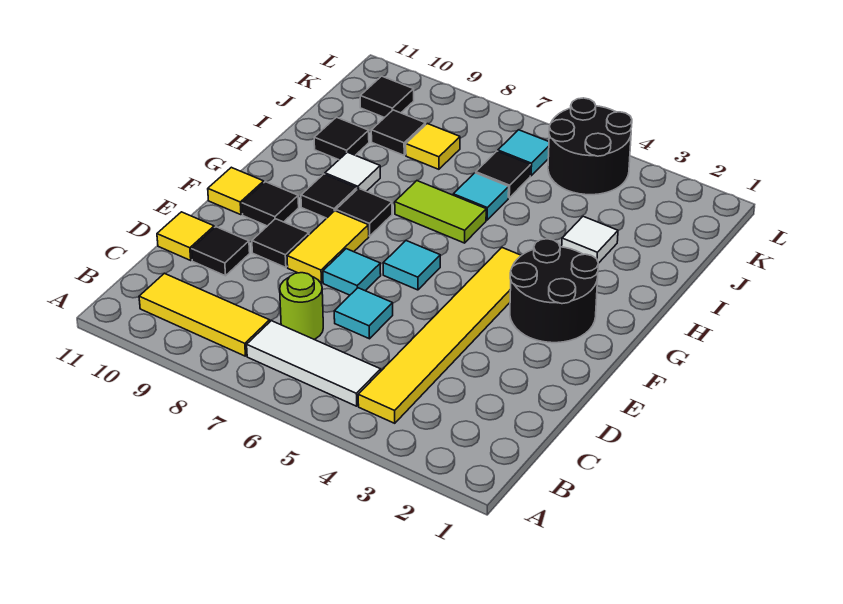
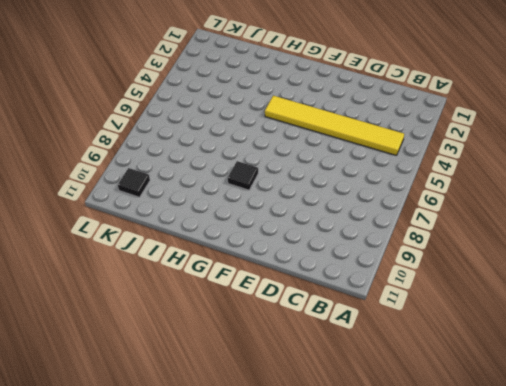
none -> white tile B5:B7 level 1
none -> yellow tile B8:B10 level 1
none -> lime round brick C7 level 1

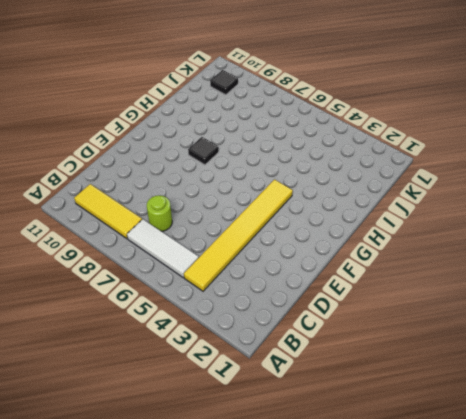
none -> cyan tile D6 level 1
none -> black tile D10 level 1
none -> yellow tile D11 level 1

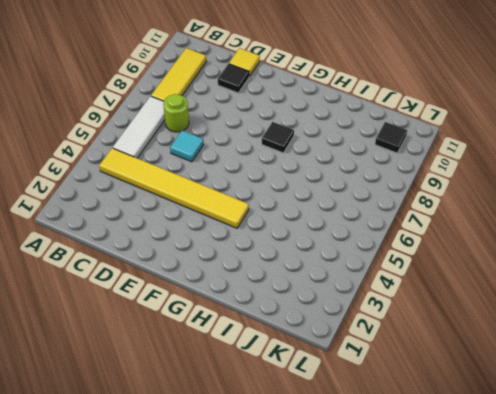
none -> cyan tile E7 level 1
none -> yellow tile E8:F8 level 1
none -> black tile E9 level 1

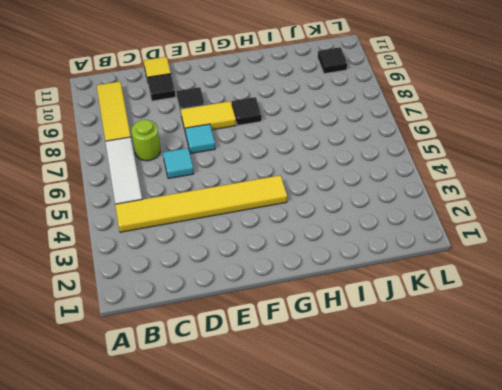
none -> black round brick F2:G3 level 1
none -> cyan tile F6 level 1
none -> black tile F10 level 1

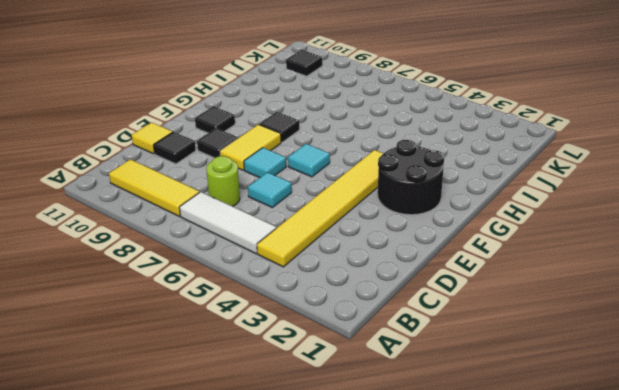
none -> yellow tile F11 level 1
none -> black tile G9 level 1
none -> lime tile H6:H7 level 1

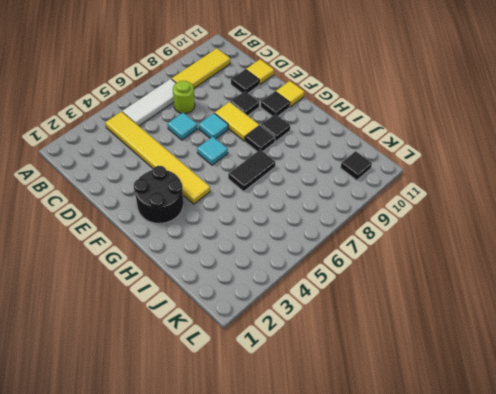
black tile H6:H7 level 1 -> lime tile H6:H7 level 1
none -> white tile H9 level 1
none -> white tile I3 level 1
none -> cyan tile I6 level 1

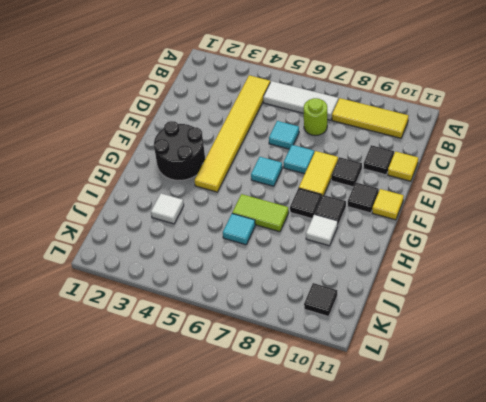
none -> black tile I10 level 1
none -> black tile J6 level 1
none -> yellow tile J8 level 1

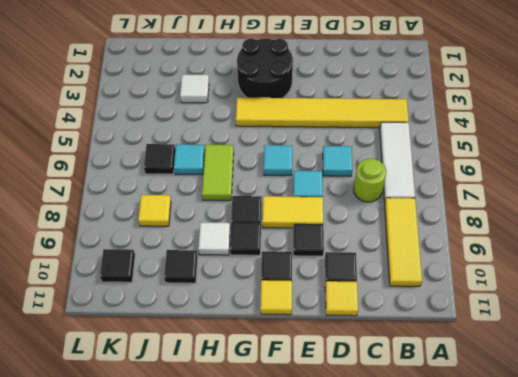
none -> black tile J9 level 1
none -> black round brick K4:L5 level 1
none -> cyan tile K6 level 1

